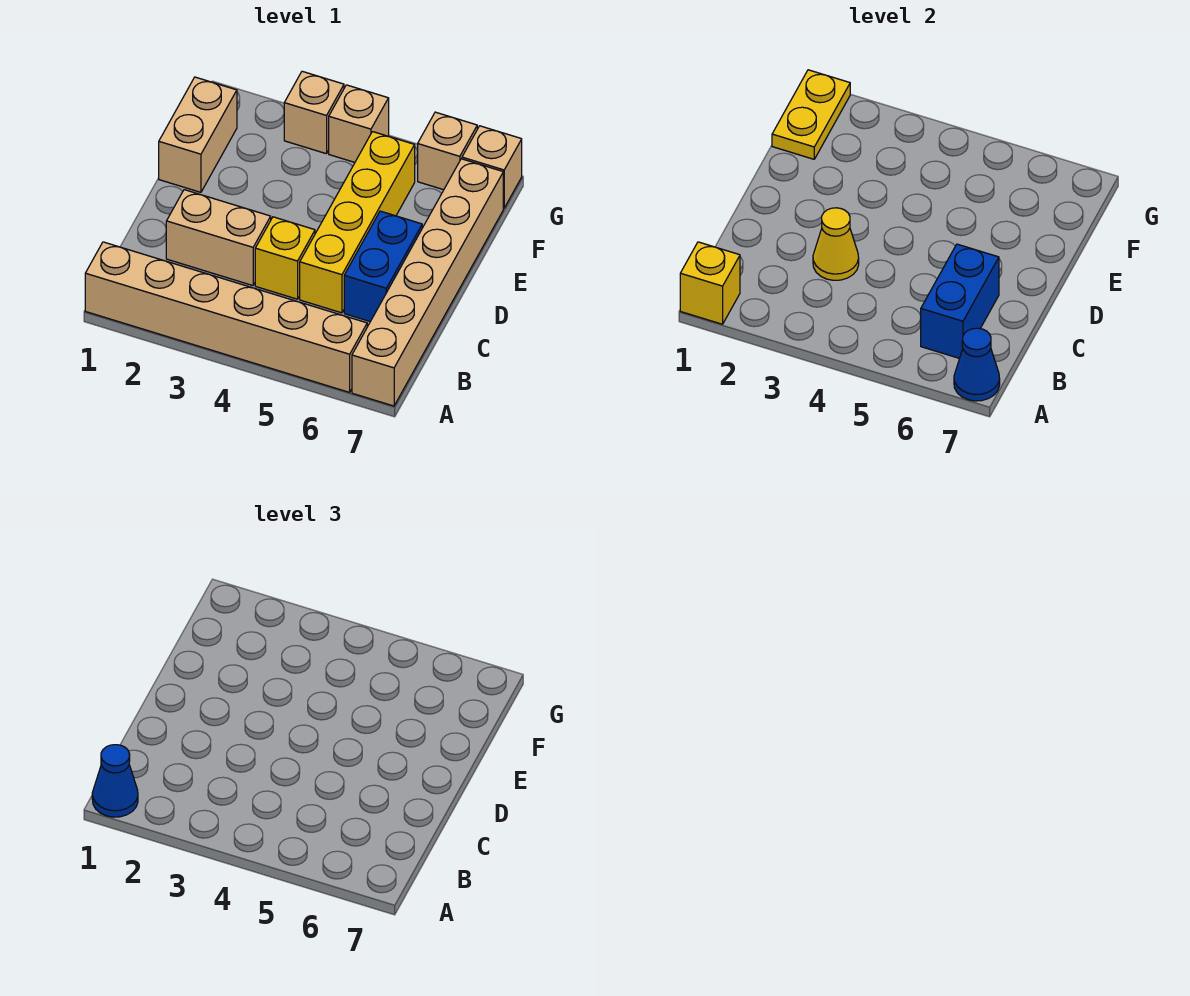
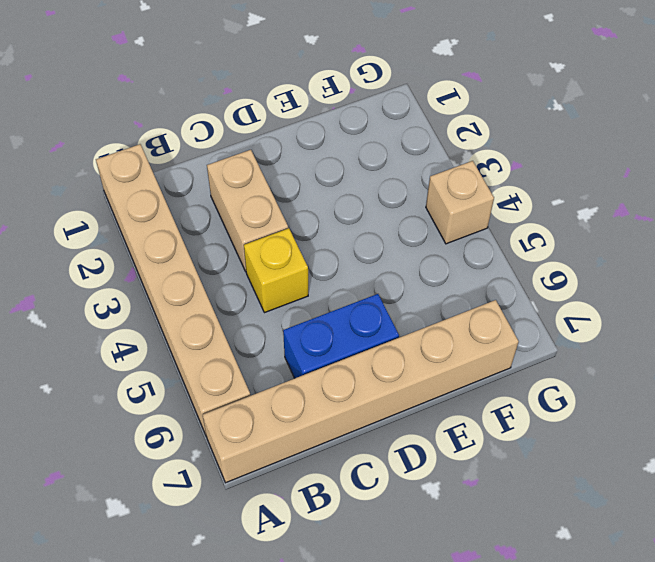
none -> yellow brick C5:F5 level 1
none -> tan brick E1:F1 level 1
none -> tan brick G3 level 1

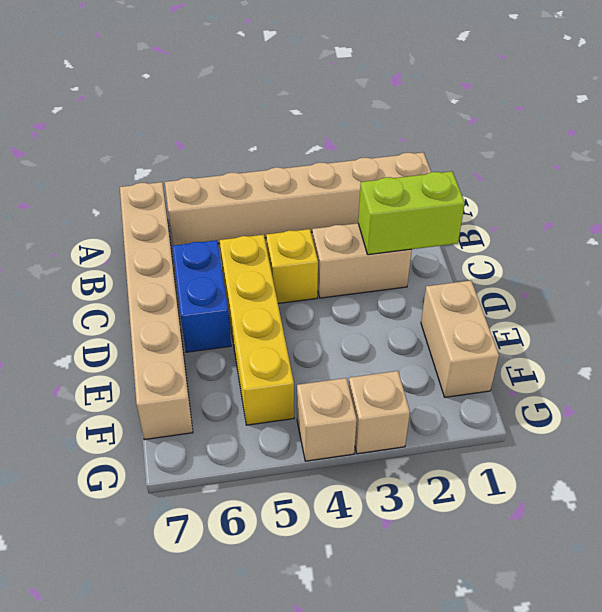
lime brick C1:C2 level 2 -> none
none -> tan brick G6 level 1
none -> tan brick G7 level 1
none -> yellow brick A1 level 2

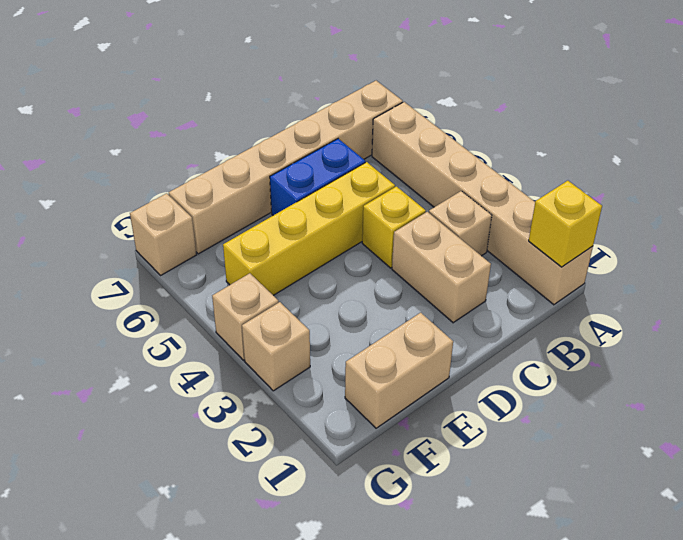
tan brick B3 level 1 -> tan brick G6 level 1
none -> blue cone A7 level 2
none -> blue brick B6:C6 level 2
none -> yellow cone C3 level 2

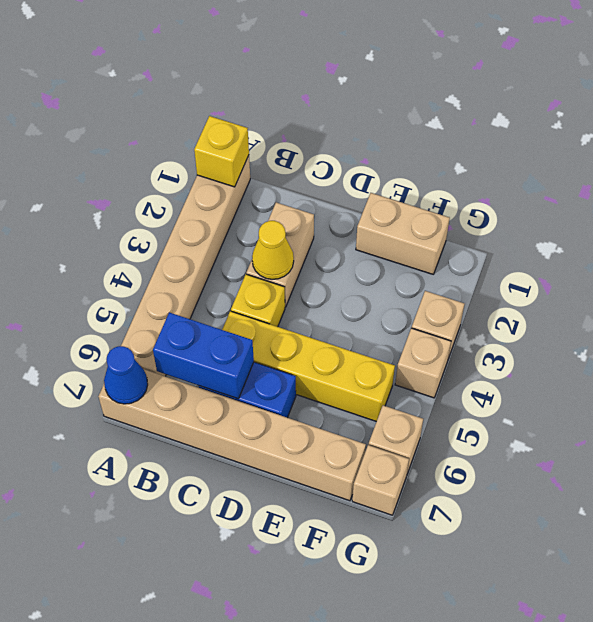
none -> yellow plate F1:G1 level 2
none -> blue cone A1 level 3

